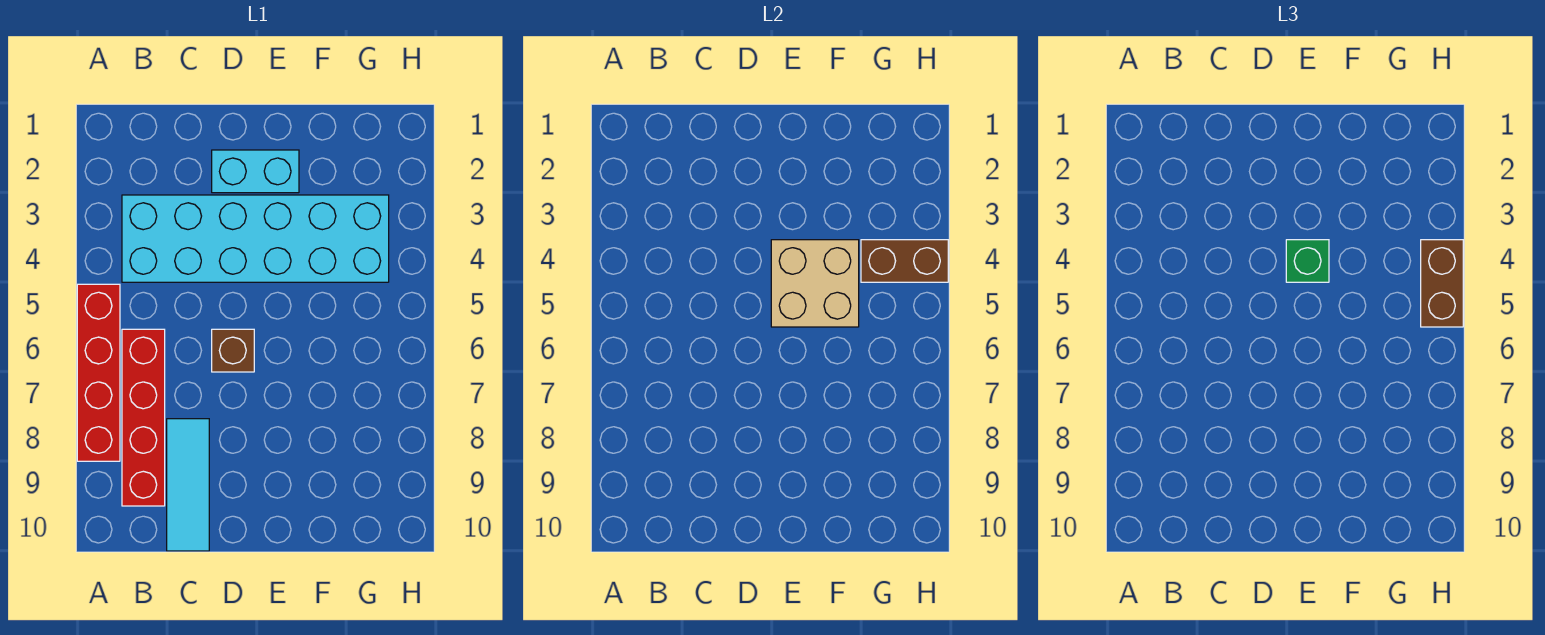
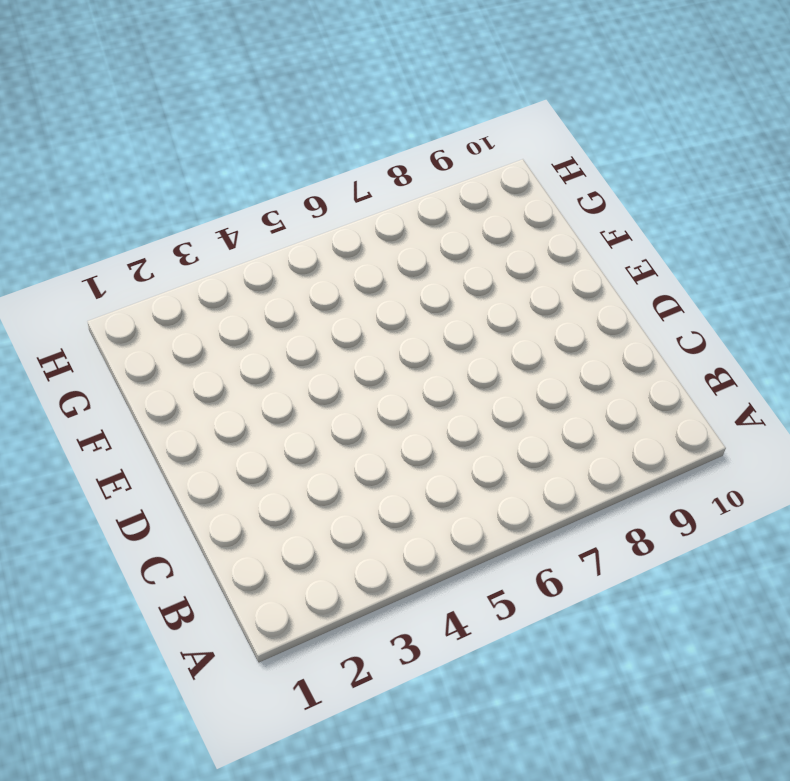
none -> red brick A5:A8 level 1
none -> cyan brick B3:G4 level 1

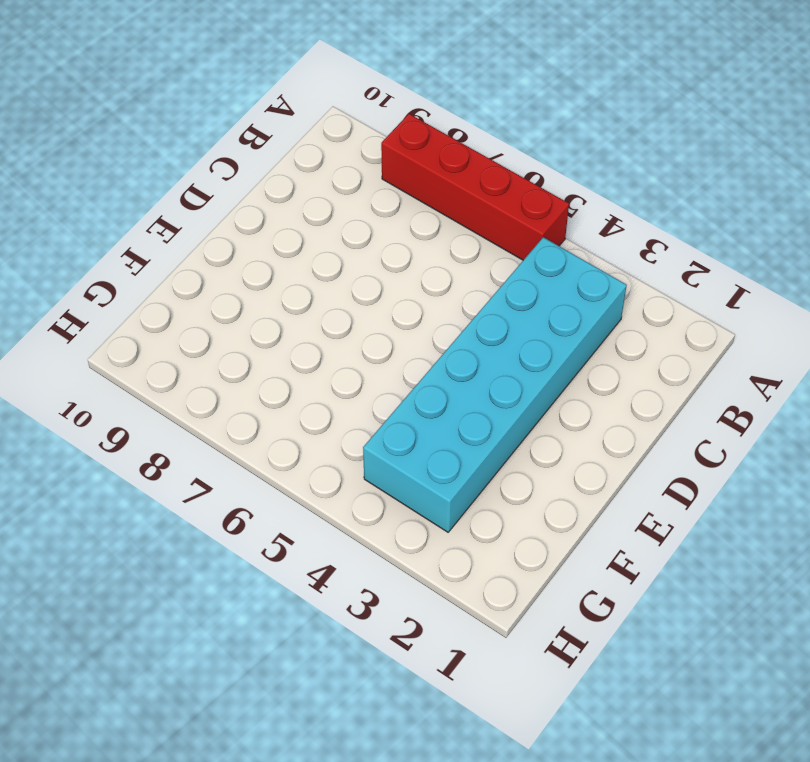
none -> red brick B6:B9 level 1
none -> cyan tile C8:C10 level 1

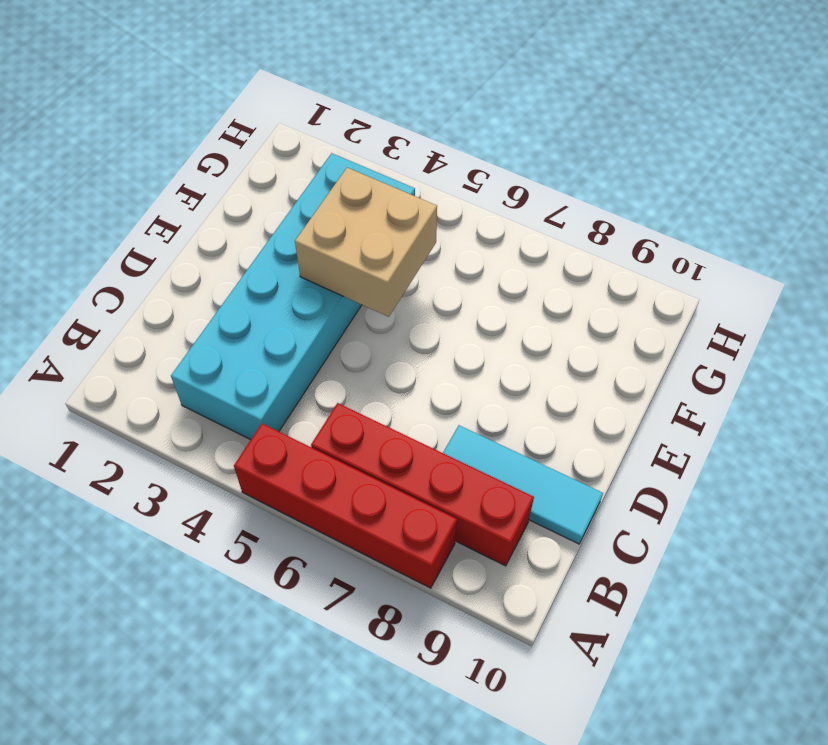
none -> cyan brick D2:E2 level 1
none -> brown brick D6 level 1

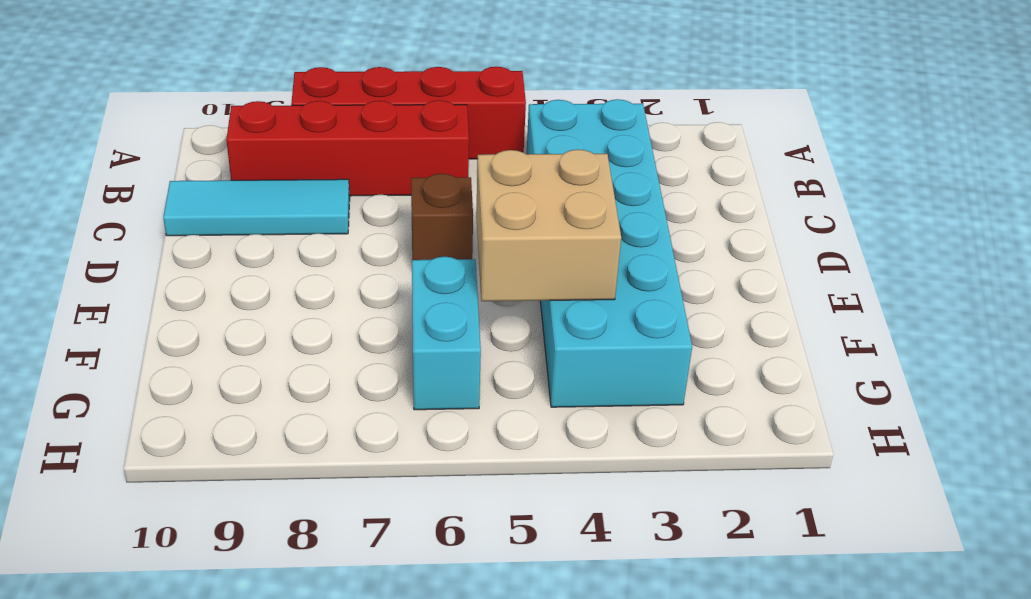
cyan brick F6:G6 level 1 -> cyan brick D2:E2 level 1
none -> brown brick G4:H4 level 2
none -> green brick E4 level 3

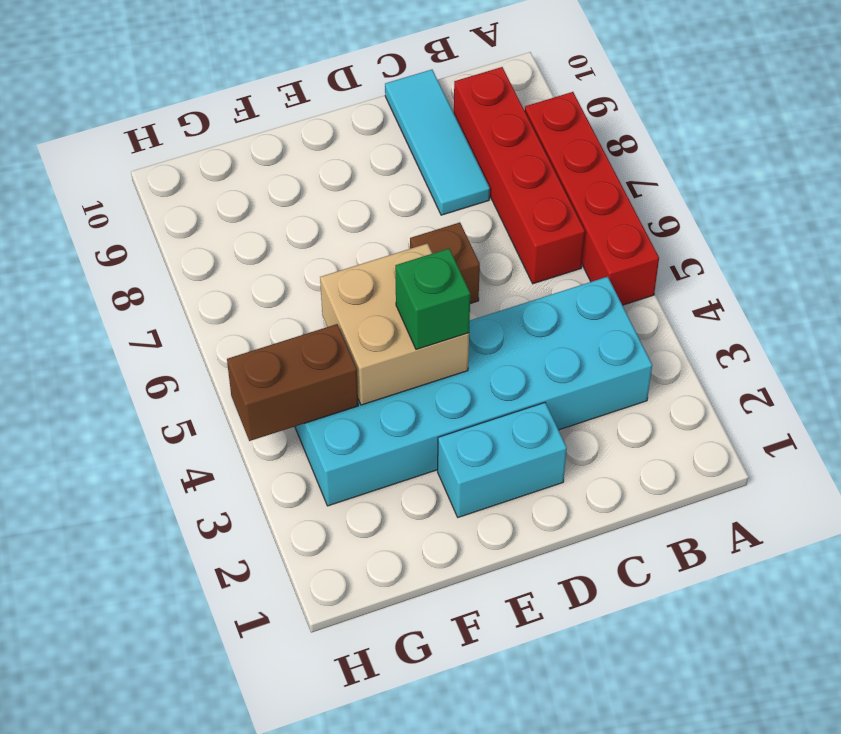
none -> brown brick H4:H5 level 3

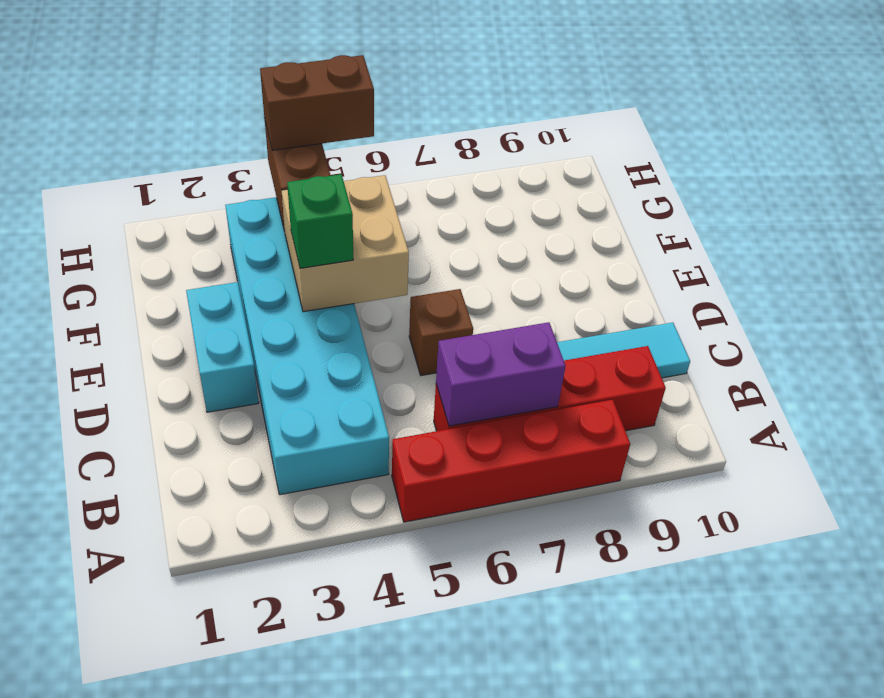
purple brick B6:B7 level 2 -> none

